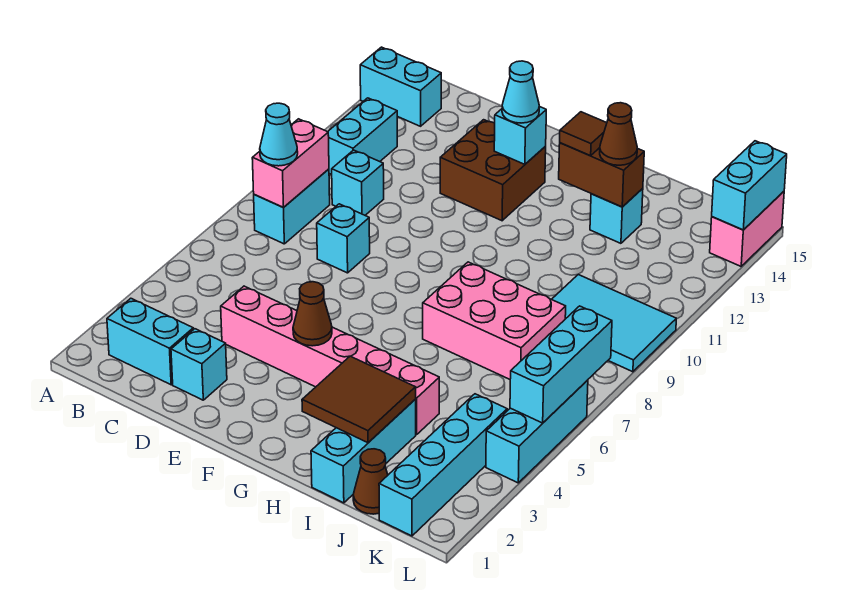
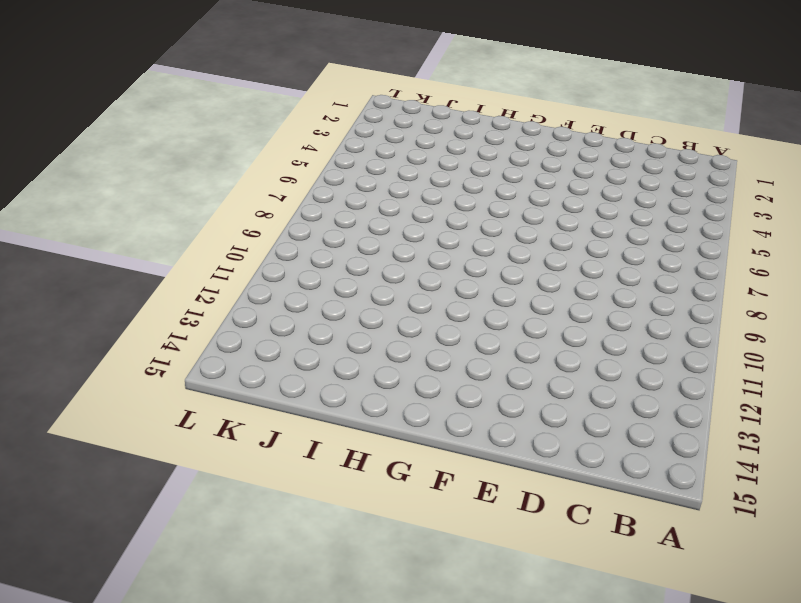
none -> cyan brick A14:B14 level 1
none -> cyan brick B2:C2 level 1
none -> cyan brick B8:B9 level 1

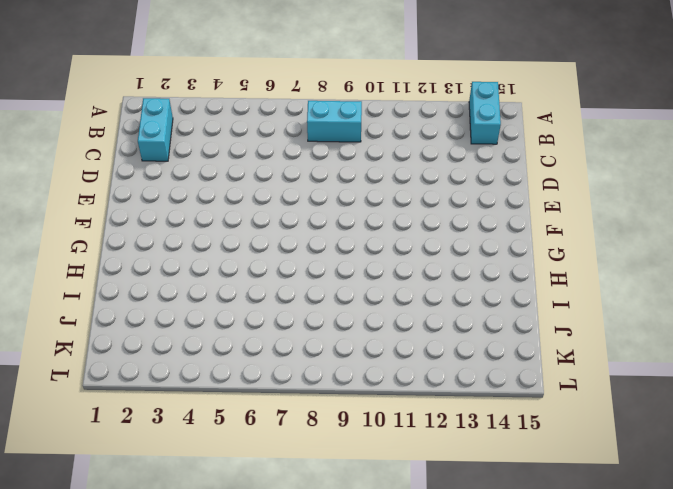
none -> cyan brick B11:B12 level 1
none -> cyan brick C10 level 1
none -> cyan brick D2 level 1

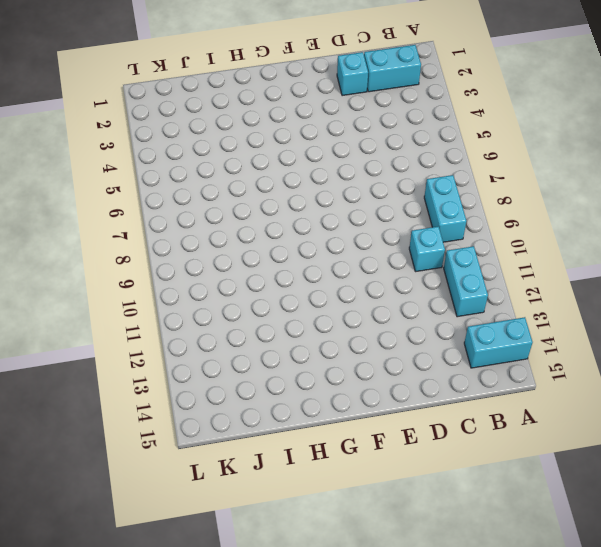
none -> pink brick D4:I4 level 1
none -> cyan brick D8 level 1
none -> brown brick E12:F13 level 1

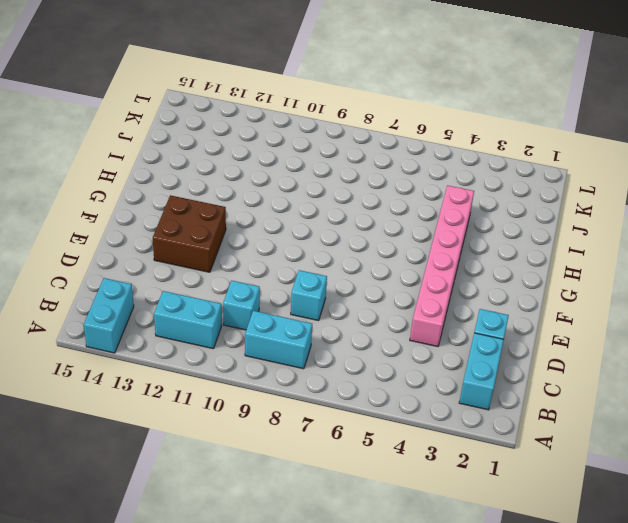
none -> pink brick H7:J8 level 1
none -> cyan brick I1:I3 level 1
none -> cyan brick I13 level 1

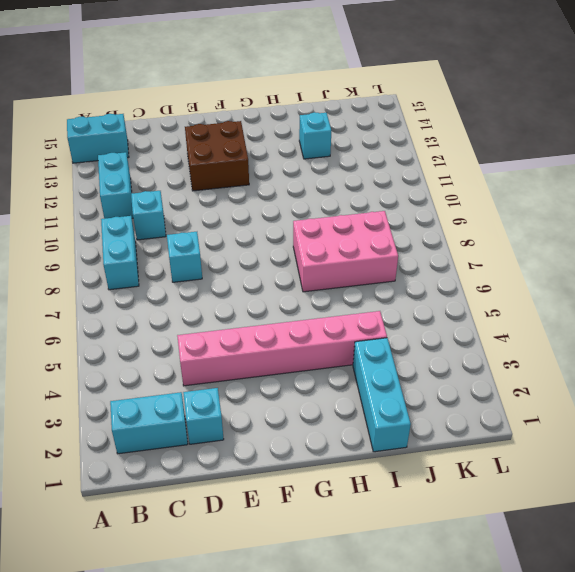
none -> brown cone J1 level 1
none -> cyan tile J9:L10 level 1
none -> cyan brick K1:K4 level 1

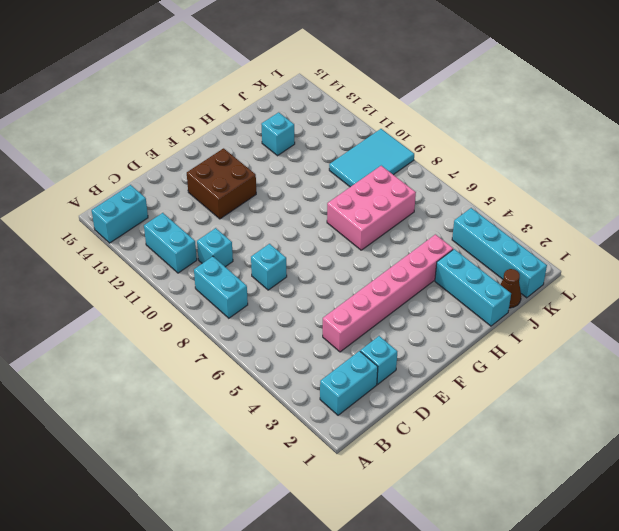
none -> cyan brick L4:L6 level 1
none -> pink brick L14:L15 level 1
none -> pink brick B8:B9 level 2

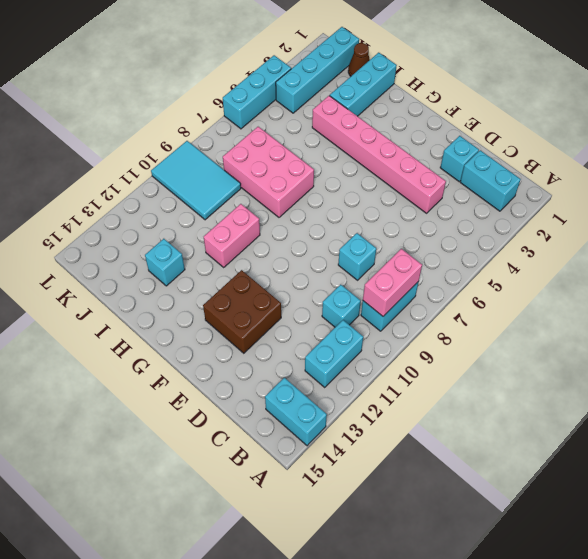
pink brick H10:H11 level 1 -> pink brick L14:L15 level 1
none -> brown cone F4 level 2
none -> cyan brick F13 level 2
none -> brown tile H2:I3 level 2

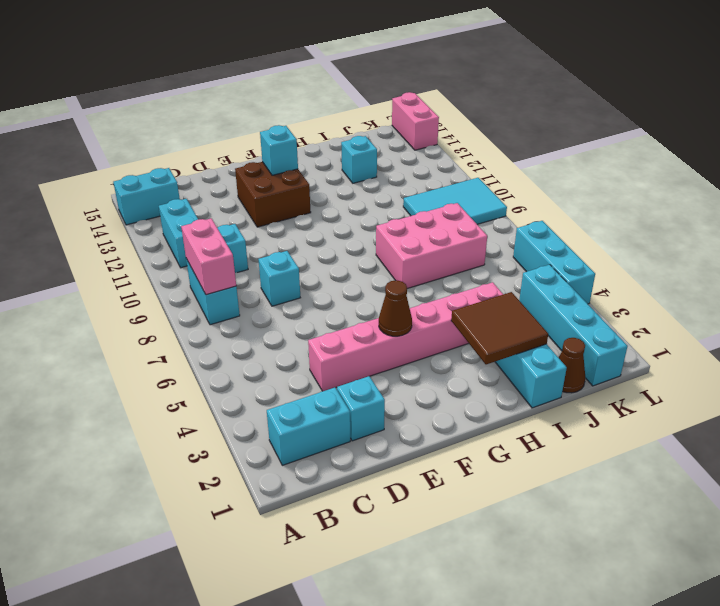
none -> brown brick H13:I13 level 2
none -> cyan brick L5:L7 level 2
none -> cyan brick L14:L15 level 2

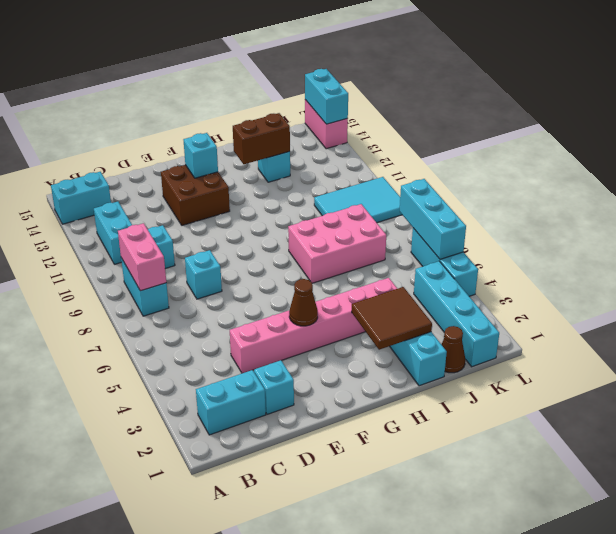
none -> cyan cone B8 level 3
none -> cyan cone F13 level 3
none -> brown tile H13 level 3

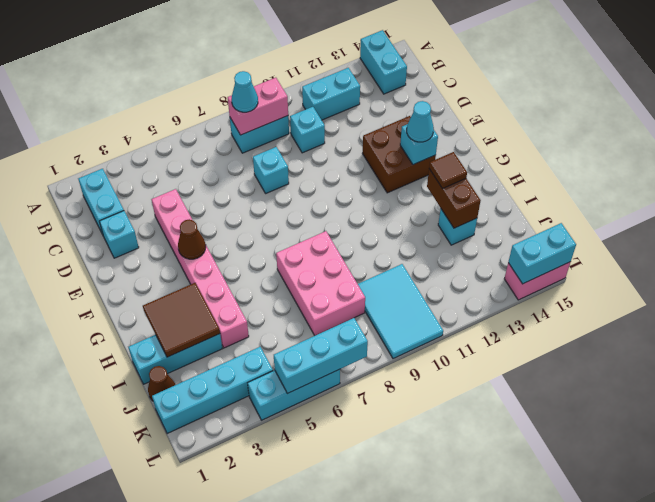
none -> brown cone I13 level 3

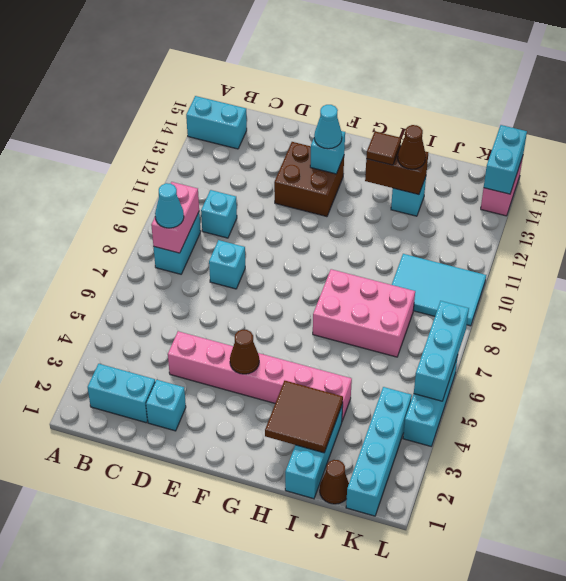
none -> cyan brick B11:B12 level 1

